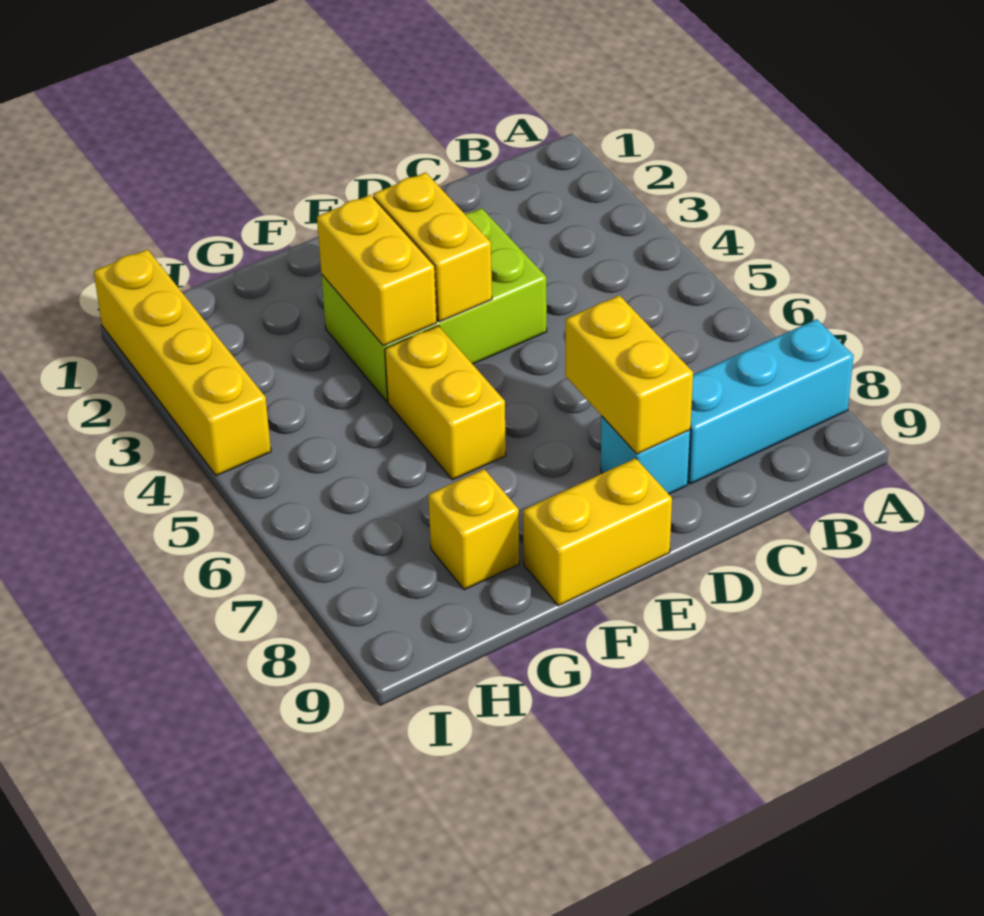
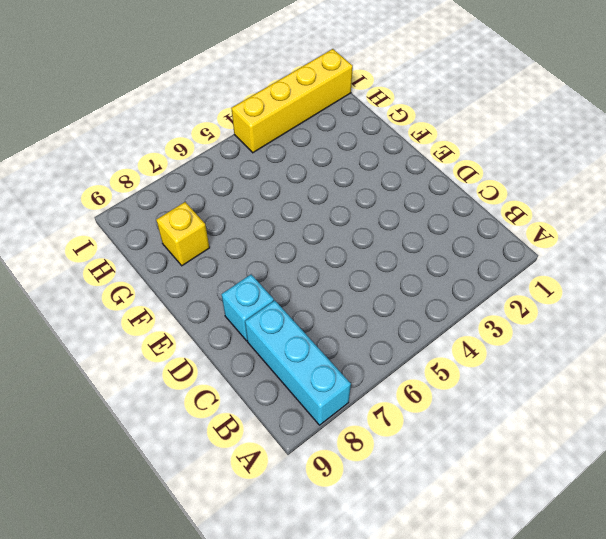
none -> lime brick D3:F4 level 1
none -> yellow brick E9:F9 level 1

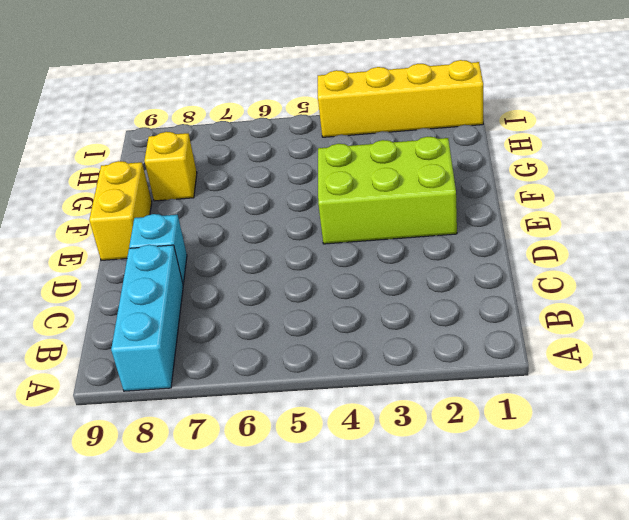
lime brick E2:F4 level 1 -> lime brick D3:F4 level 1
none -> yellow brick F5:F6 level 1
none -> yellow brick D7:D8 level 2

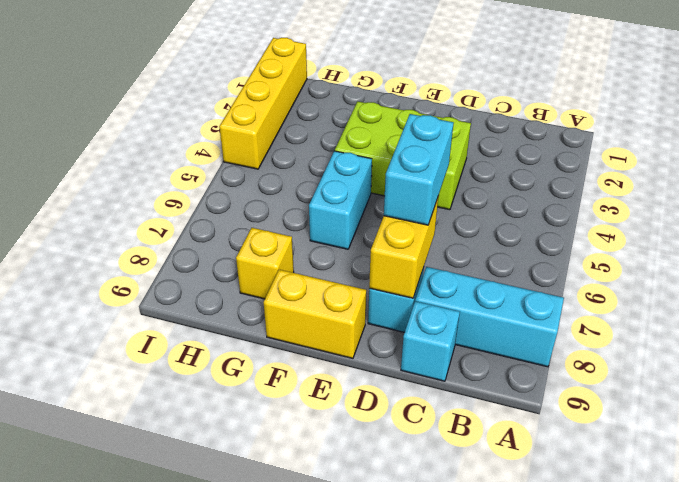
cyan brick C9 level 1 -> none
cyan brick D6:D7 level 3 -> none
cyan brick F5:F6 level 1 -> yellow brick F5:F6 level 1
none -> yellow brick E3:E4 level 2
none -> yellow brick F3:F4 level 2

